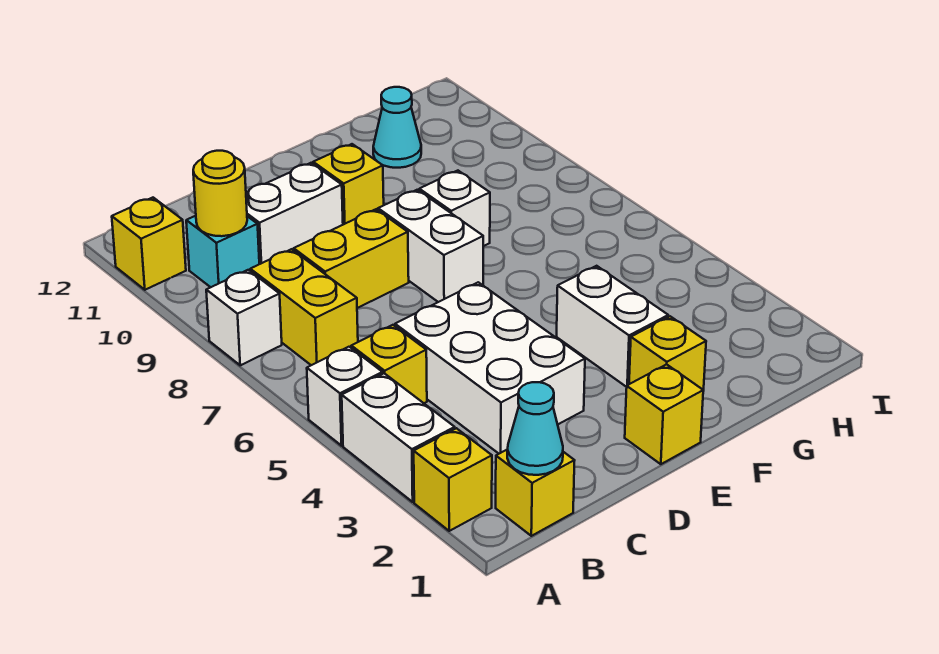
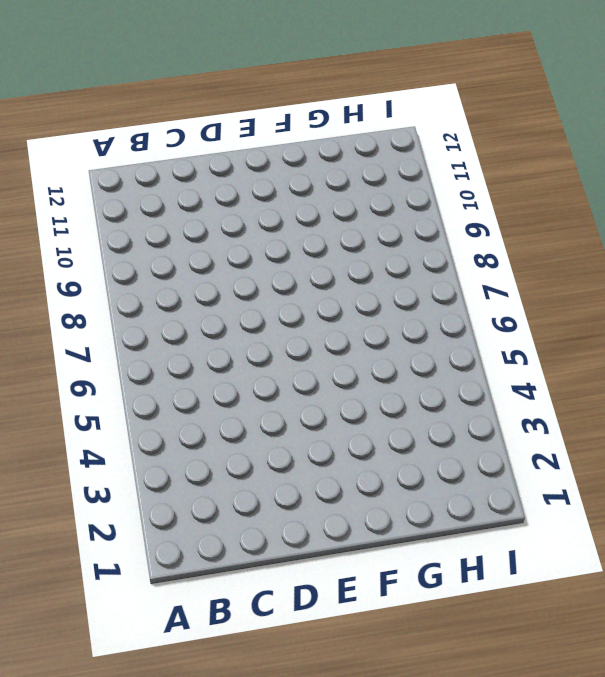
none -> yellow brick A2 level 1
none -> white brick A3:A4 level 1
none -> white brick A5 level 1

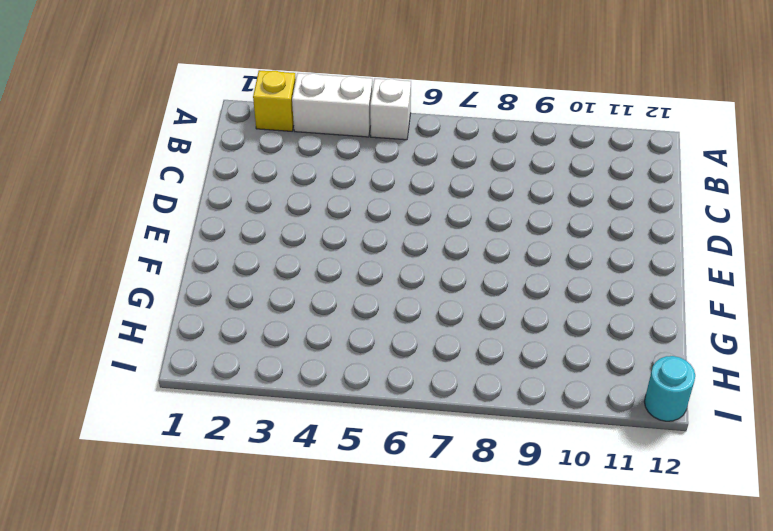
cyan round brick I12 level 1 -> none
none -> white brick A8 level 1
none -> yellow brick A11 level 1
none -> yellow brick B1 level 1

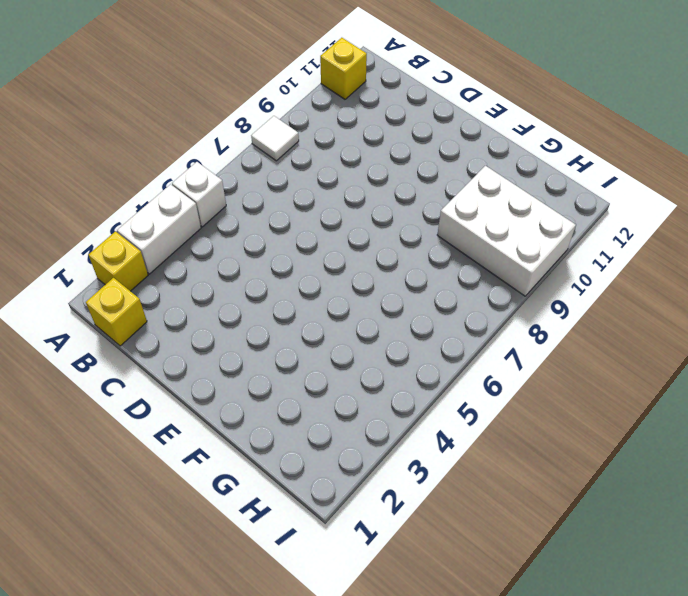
white tile A8 level 1 -> white brick A8 level 1
white brick G9:I10 level 1 -> white brick C3:D5 level 1
none -> yellow brick B5 level 1
none -> yellow brick B7:B8 level 1
none -> cyan brick B10 level 1

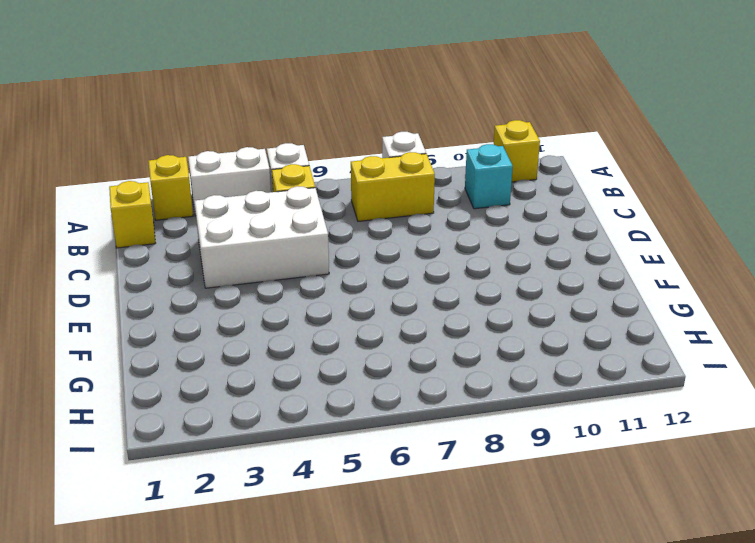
none -> yellow brick C8:D8 level 1
none -> white brick C10:D10 level 1
none -> yellow brick E1 level 1

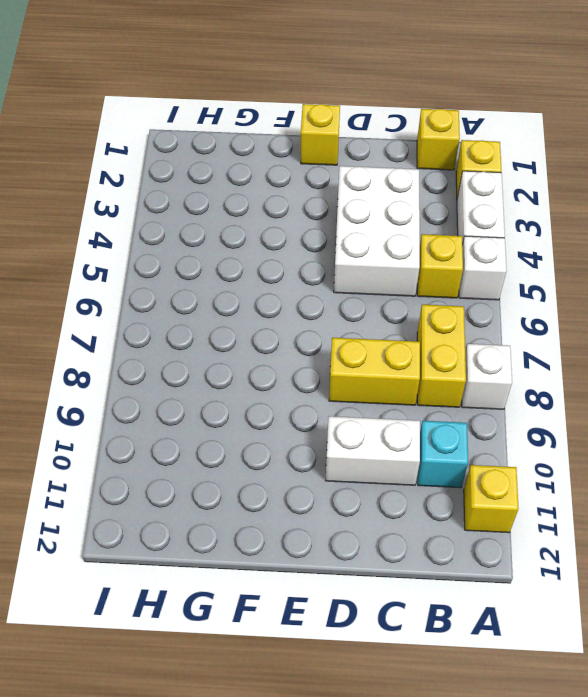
none -> white brick E7:E8 level 1
none -> yellow brick E10 level 1
none -> yellow brick F2 level 1

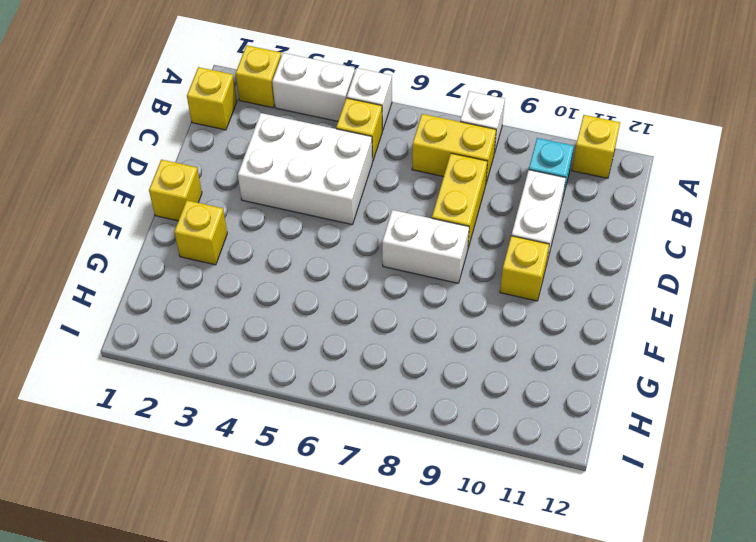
none -> white brick F3:F4 level 1
none -> white brick F8 level 1
none -> cyan cone G11 level 1

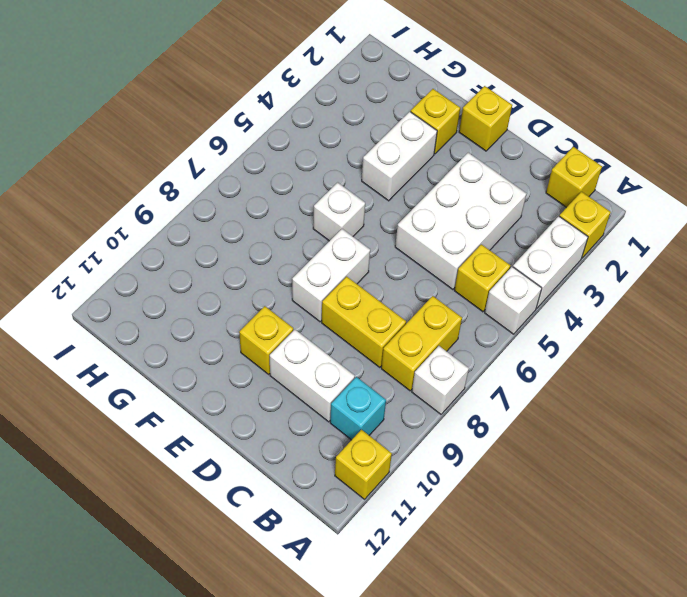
white brick F6 level 1 -> white brick F8 level 1
none -> cyan cone G11 level 1
none -> cyan cone B1 level 2
none -> yellow round brick B10 level 2

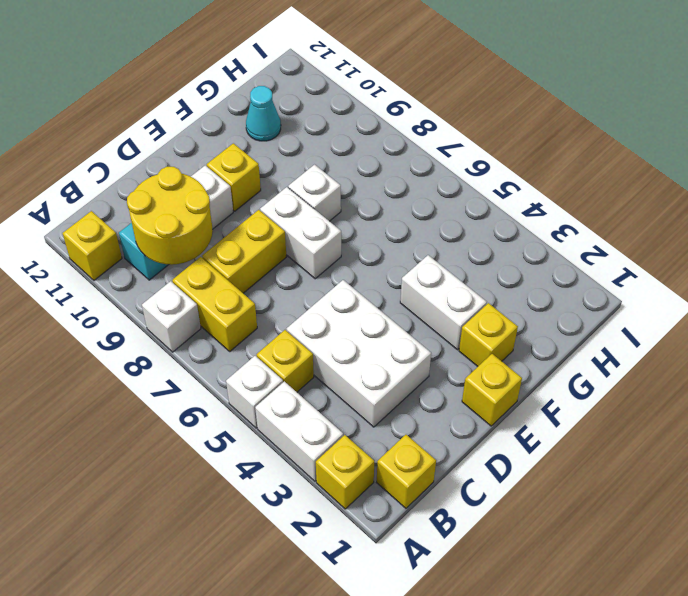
yellow round brick B9:C10 level 2 -> yellow round brick B10 level 2
none -> cyan cone B1 level 2

